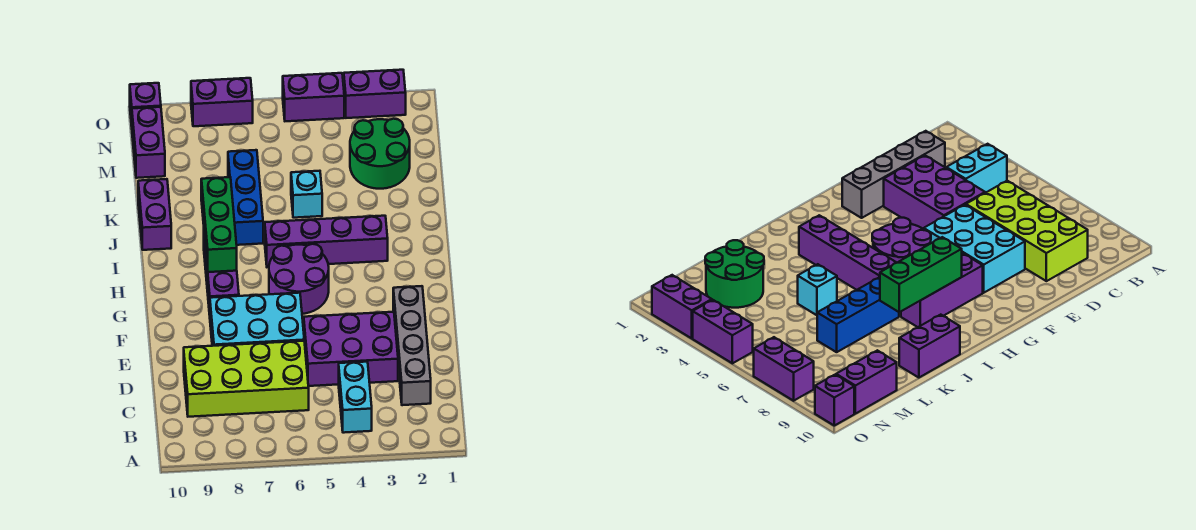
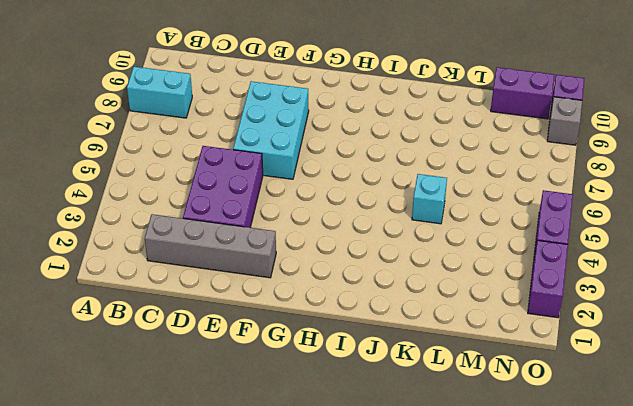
cyan brick A8:B8 level 1 -> cyan brick B4:C4 level 1
grey brick O9 level 1 -> none
none -> lime brick C6:D9 level 1
none -> purple round brick G5:H6 level 1
none -> purple brick G8:I8 level 1

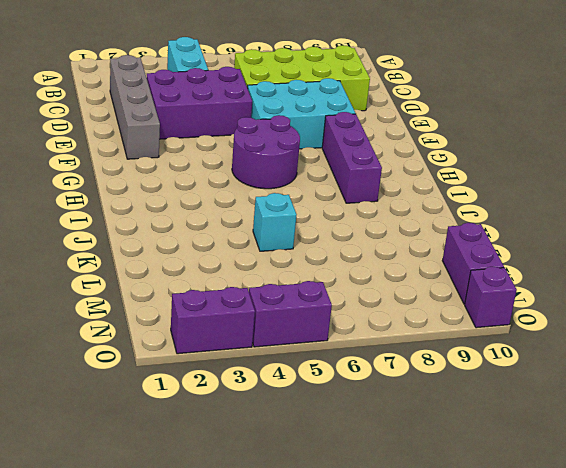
none -> purple brick I3:I6 level 1
none -> blue brick J7:L7 level 1
none -> purple brick J10:K10 level 1

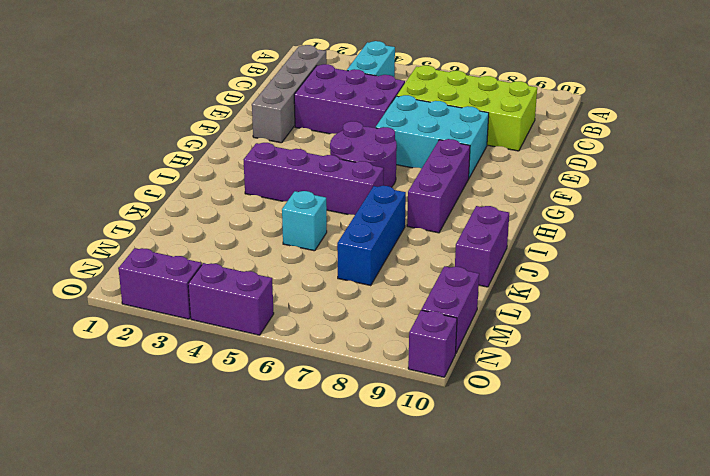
none -> green round brick L2:M3 level 1
none -> purple brick O7:O8 level 1
none -> green brick H8:J8 level 2

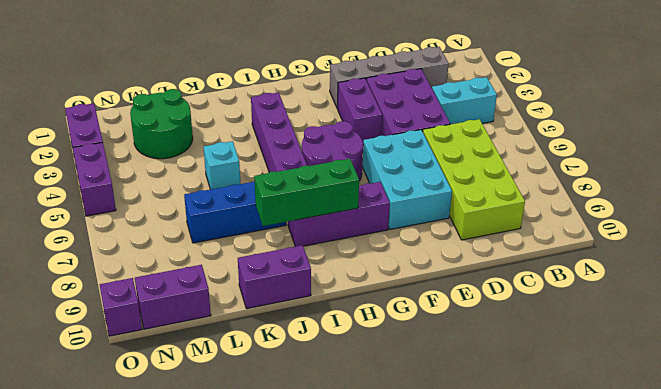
purple brick F3:F4 level 1 -> purple brick O7:O8 level 1

